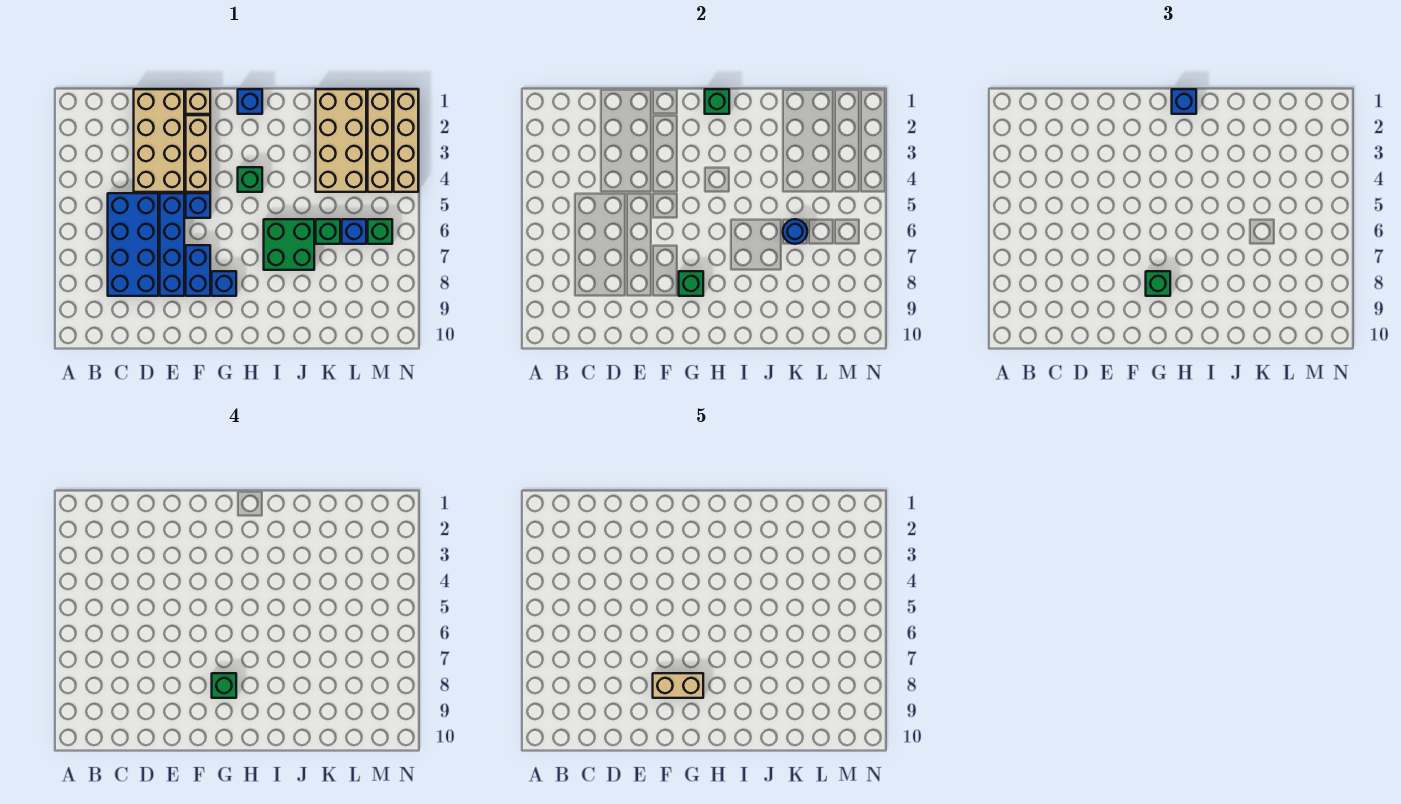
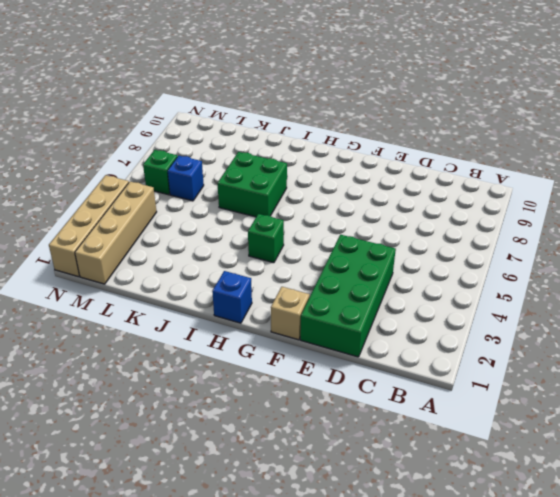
green brick D1:E4 level 1 -> tan brick D1:E4 level 1
none -> blue brick C5:D8 level 1
none -> blue brick E5:E8 level 1
none -> tan brick F2:F4 level 1

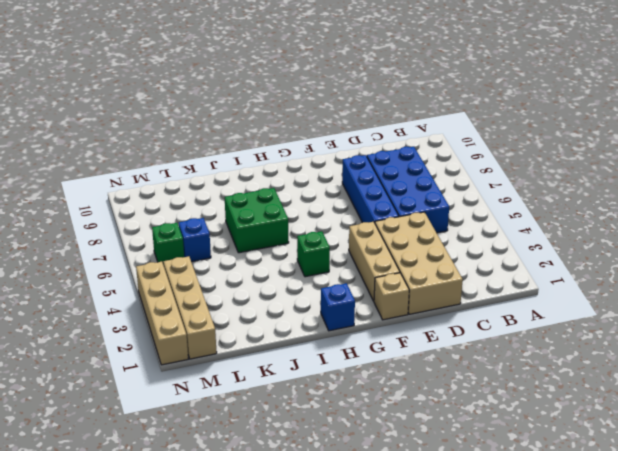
none -> blue brick F5 level 1
none -> blue brick F7:F8 level 1
none -> blue brick G8 level 1

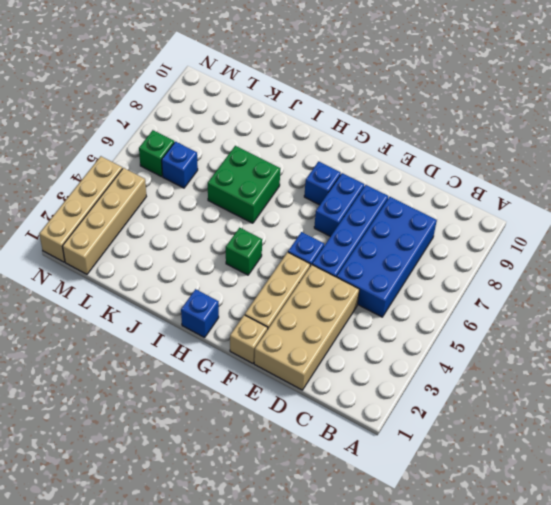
none -> tan brick K1:L4 level 1
none -> green brick K6 level 1
none -> green brick G8 level 2

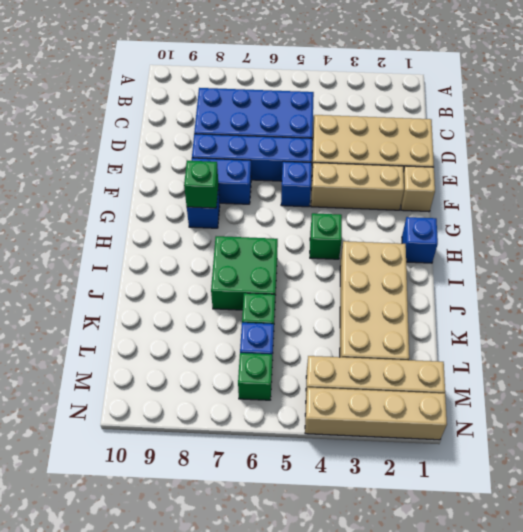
tan brick I2:L3 level 1 -> tan brick K1:L4 level 1
none -> green brick H1 level 2
none -> blue round brick K6 level 2
none -> green brick G8 level 3

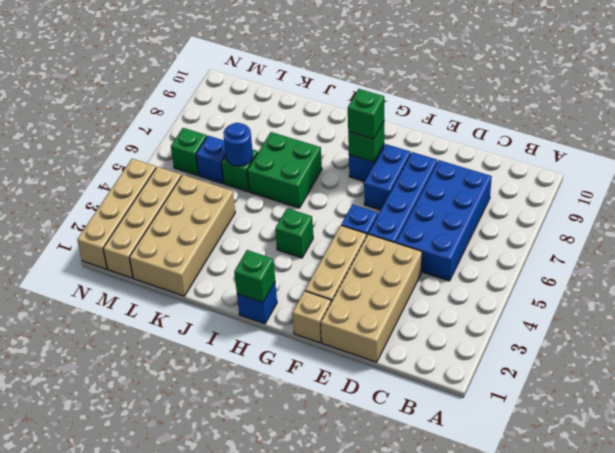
none -> blue brick H1 level 3
none -> green brick G8 level 4
none -> tan brick F8:G8 level 5

